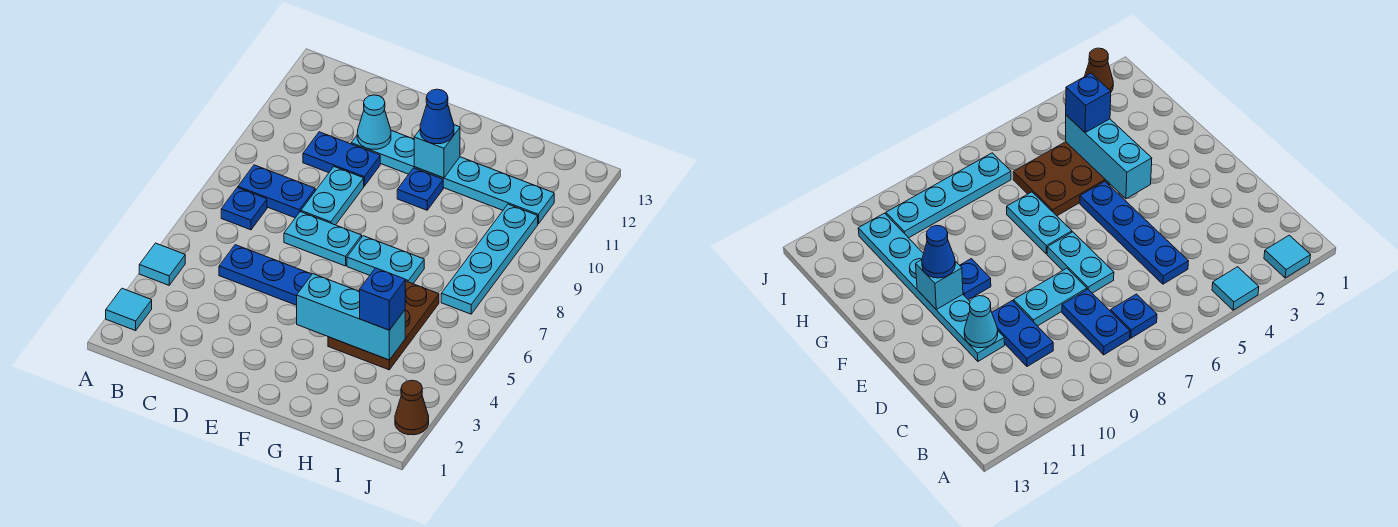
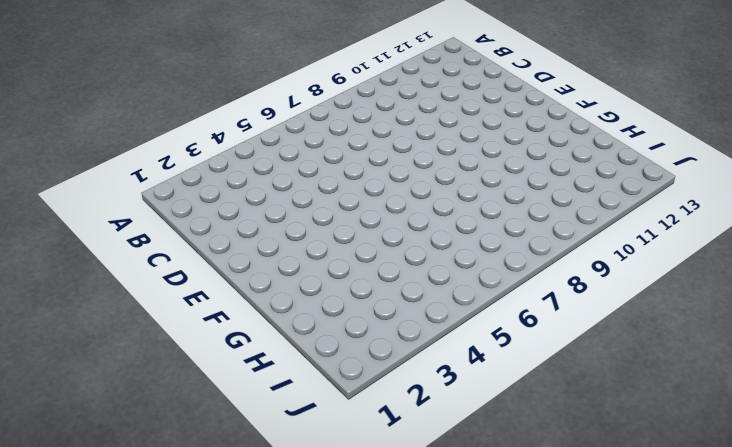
none -> cyan tile A2 level 1
none -> cyan tile A4 level 1
none -> blue plate B7 level 1

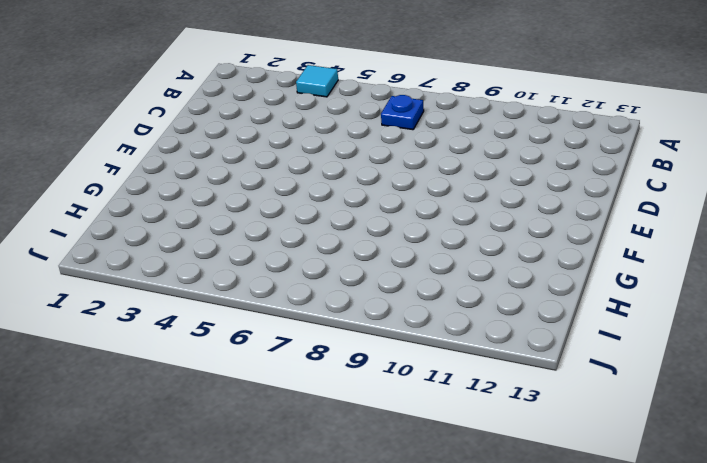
none -> cyan tile A2 level 1
none -> blue plate B8:C8 level 1
none -> blue plate C5:F5 level 1

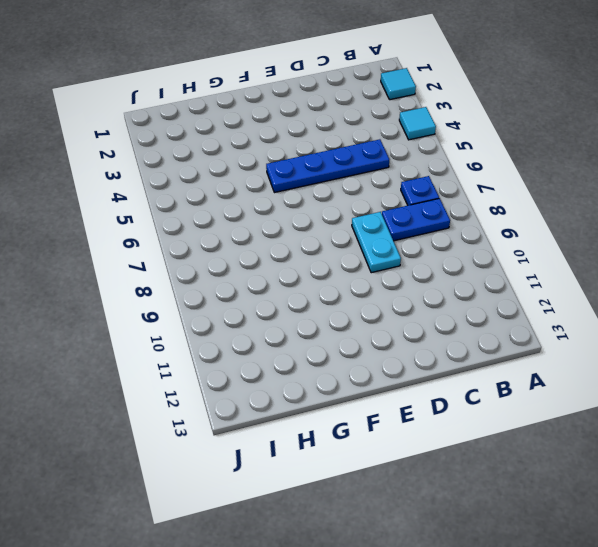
none -> blue plate C10:D10 level 1
none -> cyan plate D7:E7 level 1
none -> cyan plate D11:I11 level 1

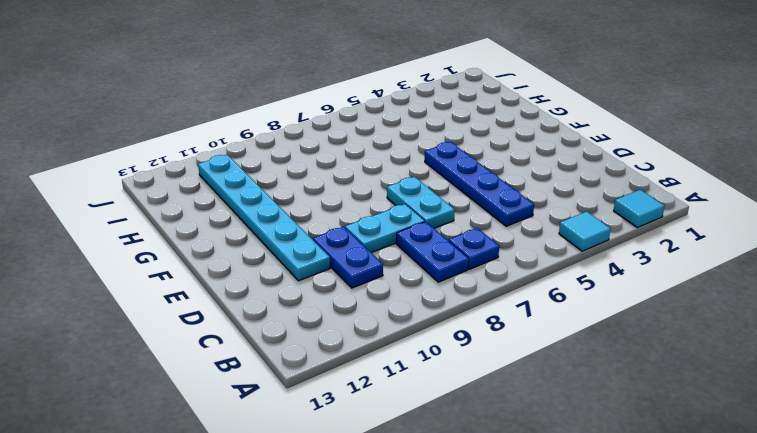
none -> cyan plate F7:G7 level 1
none -> blue plate F10 level 1
none -> brown plate G4:H6 level 1

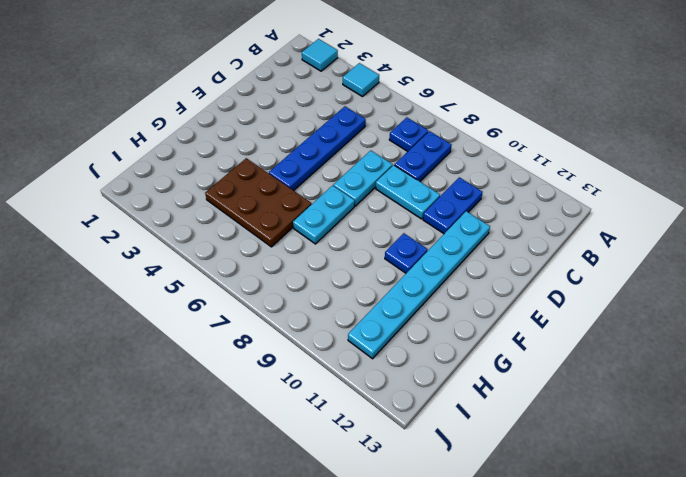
none -> cyan plate I7:I10 level 1
none -> brown cone J2 level 1
none -> cyan cone D11 level 2

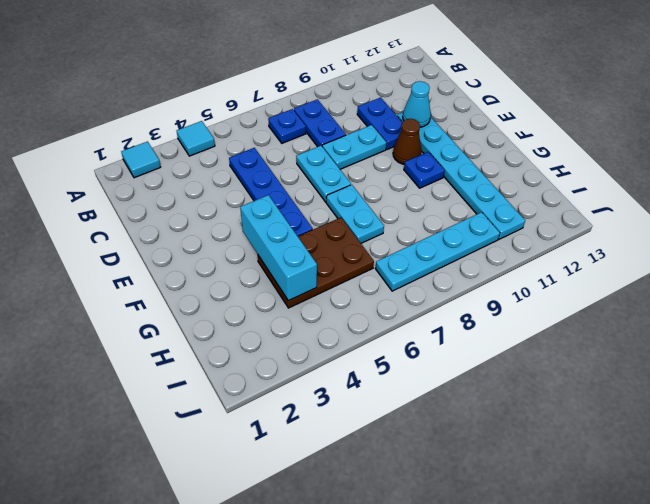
brown cone E10 level 1 -> brown cone J2 level 1
none -> cyan brick F11 level 2
none -> blue cone F11 level 3
none -> blue brick H4 level 3

